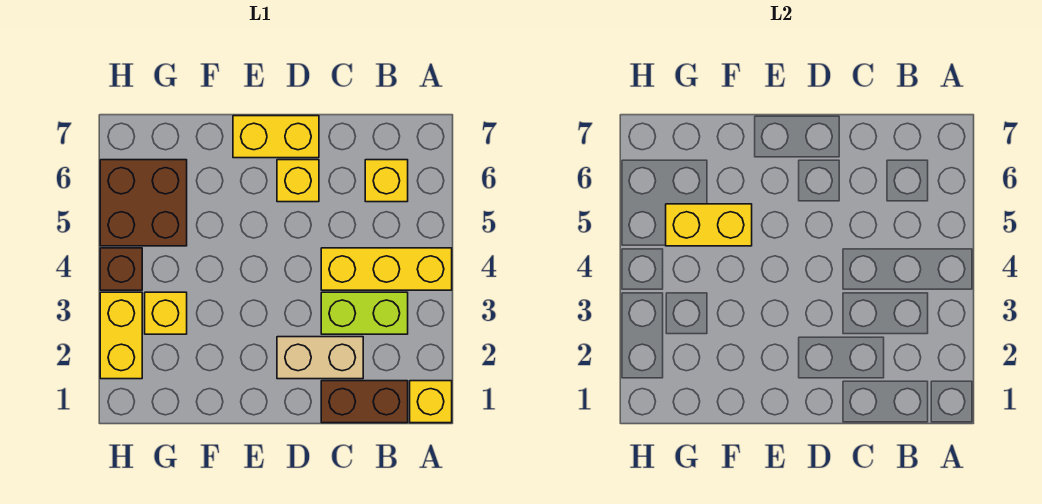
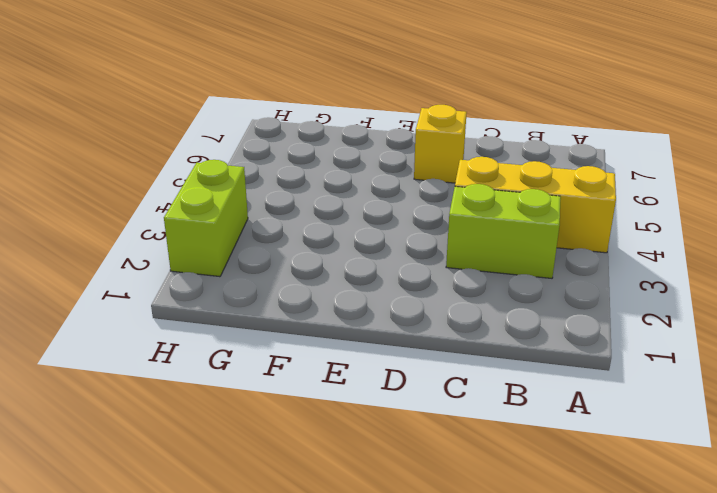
lime brick H2:H3 level 1 -> yellow brick H2:H3 level 1
none -> yellow brick A1 level 1
none -> brown brick B1:C1 level 1
none -> yellow brick B6 level 1

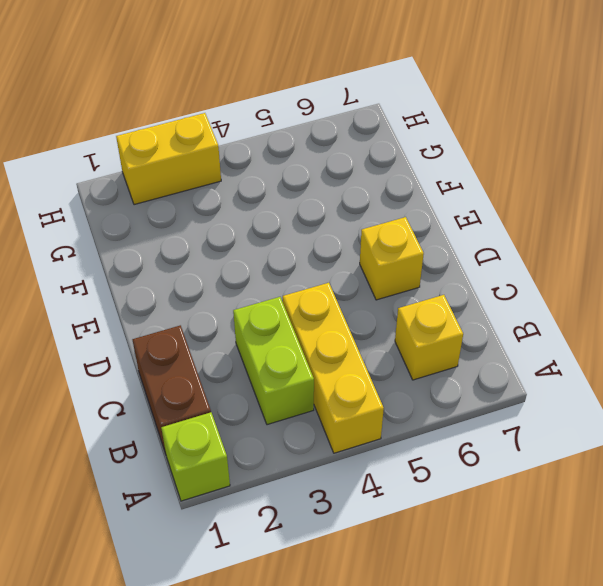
lime brick A1 level 1 -> yellow brick A1 level 1
none -> tan brick C2:D2 level 1
none -> yellow brick D7:E7 level 1
none -> yellow brick G3 level 1

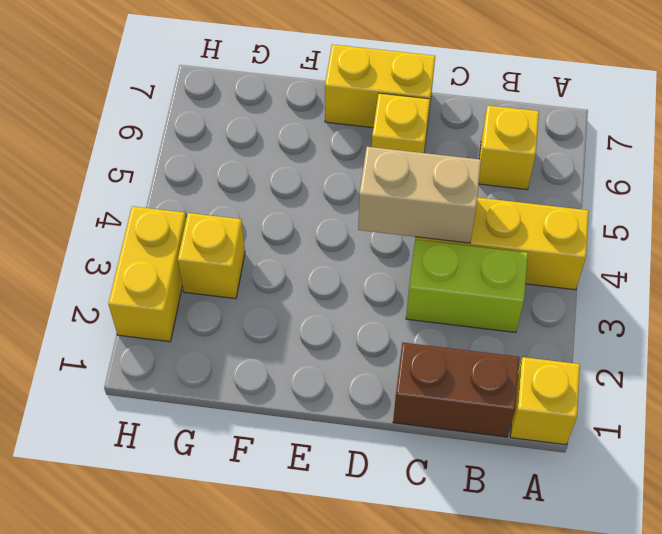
tan brick C4:D4 level 2 -> tan brick C2:D2 level 1
none -> brown brick G5:H6 level 1
none -> brown brick H4 level 1
none -> yellow brick F5:G5 level 2

